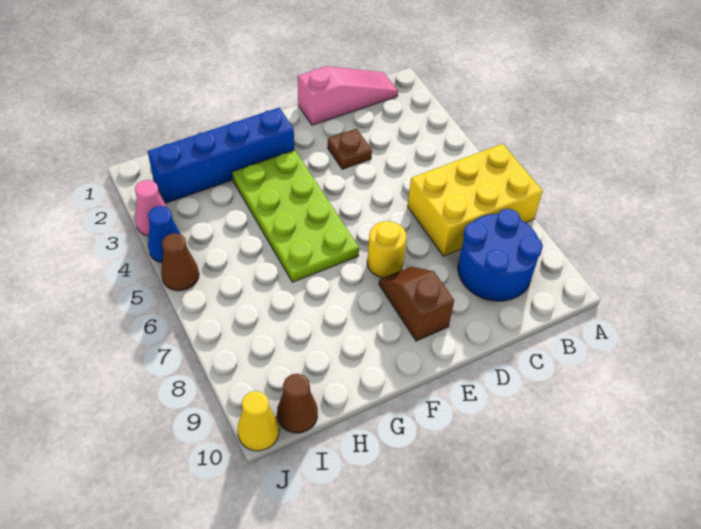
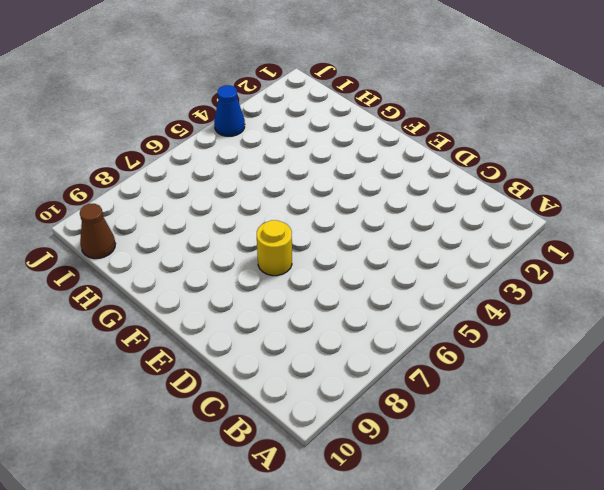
none -> yellow brick A6:C7 level 1
none -> pink slope B1:D1 level 1 top D
none -> blue round brick B8:C9 level 1

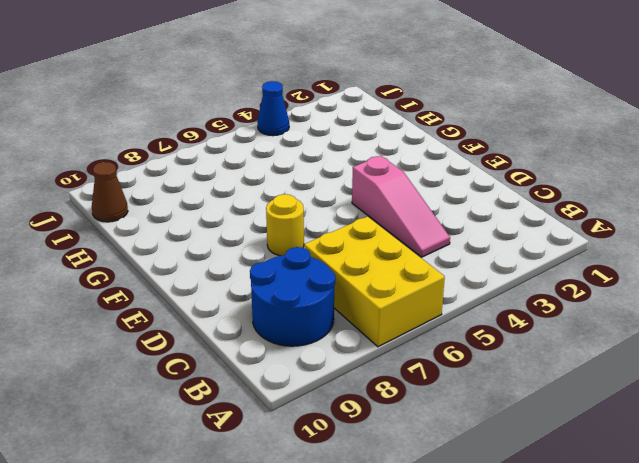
pink slope C4:E4 level 1 top E -> pink slope B1:D1 level 1 top D
none -> brown plate D3 level 1
none -> brown slope E8:E9 level 1 top 9
none -> blue brick F2:I2 level 1

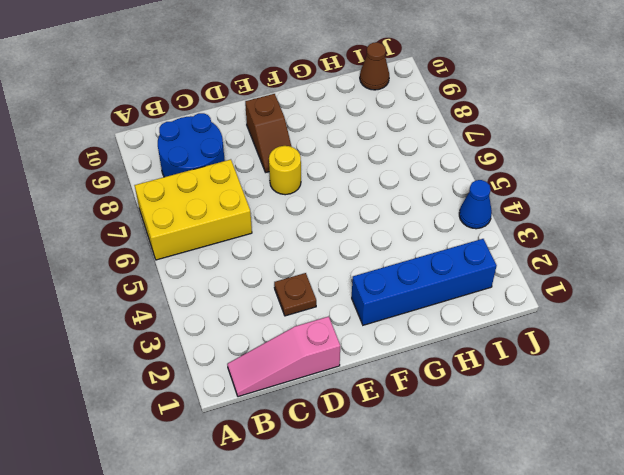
none -> lime plate F3:G6 level 1
none -> pink cone J3 level 1
none -> brown cone J5 level 1

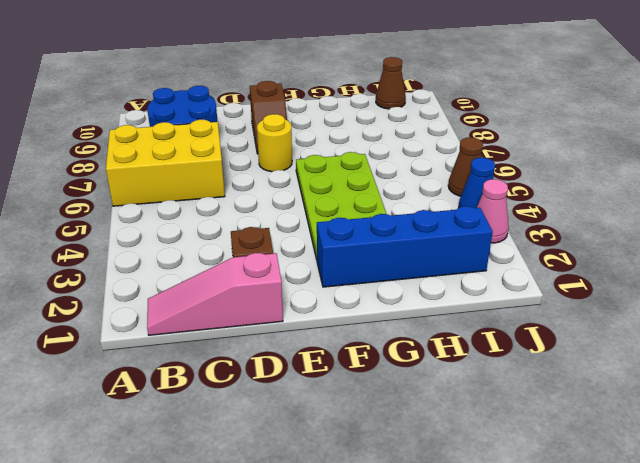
none -> yellow cone J10 level 1

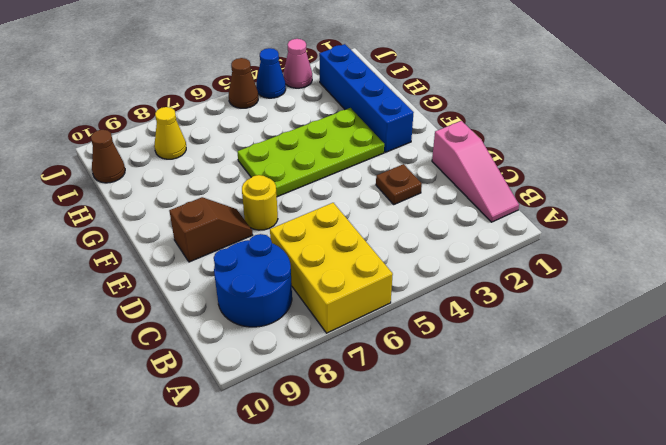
yellow cone I8 level 1 -> yellow cone J10 level 1

